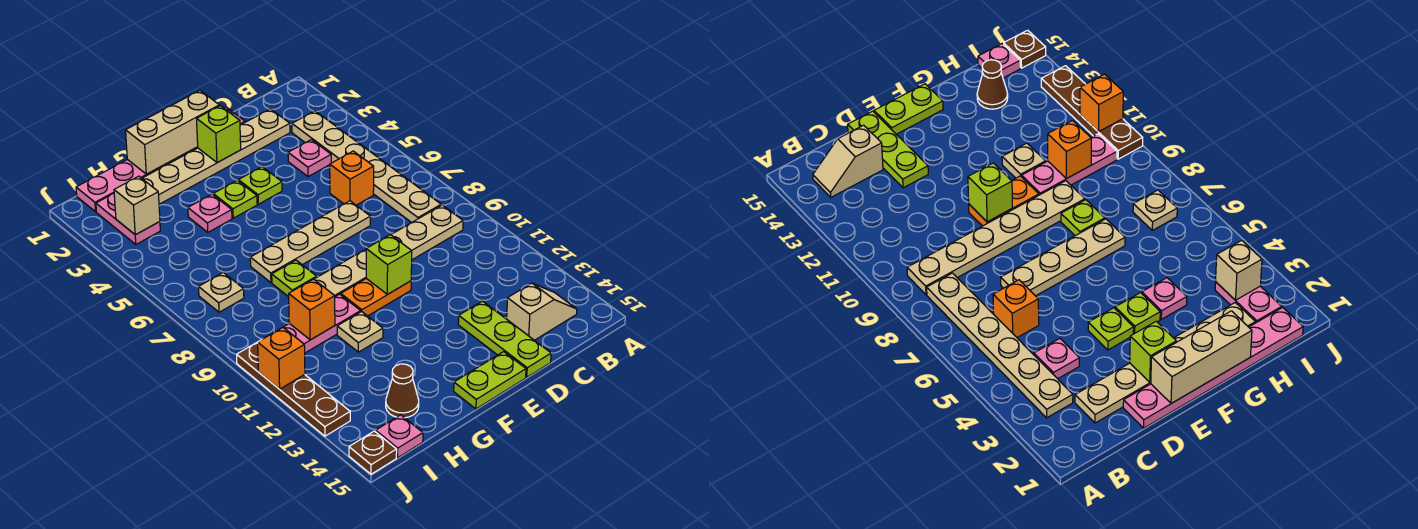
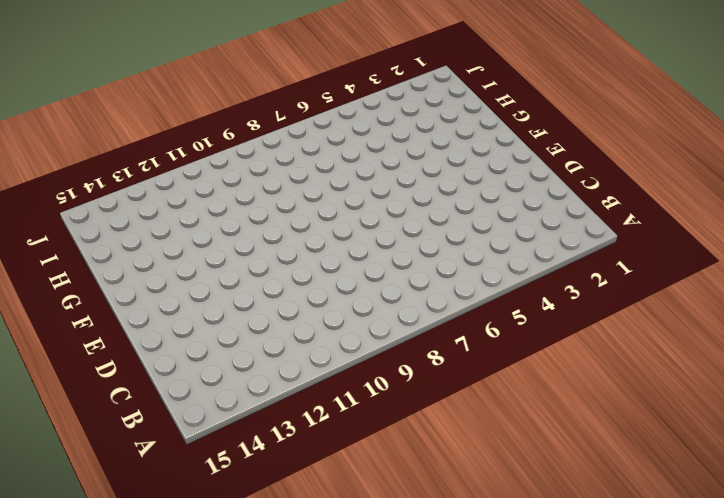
none -> tan plate B3:B8 level 1
none -> tan plate B9:G9 level 1
none -> tan slope B14:C14 level 1 top C

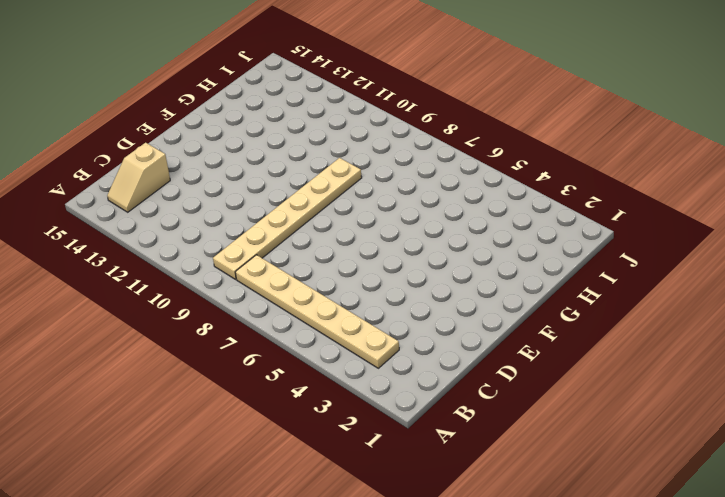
none -> tan plate C2:H2 level 1
none -> pink plate C4 level 1
none -> orange brick C6 level 1

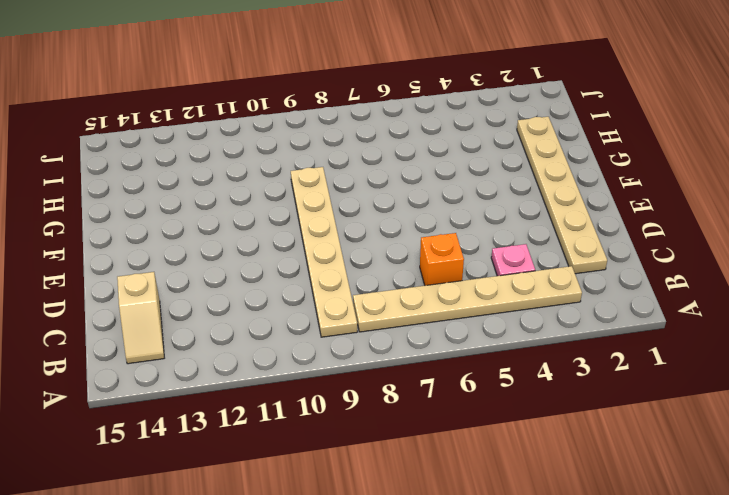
none -> pink plate D1:I1 level 1
none -> tan plate D7:G7 level 1
none -> lime plate D13:D15 level 1

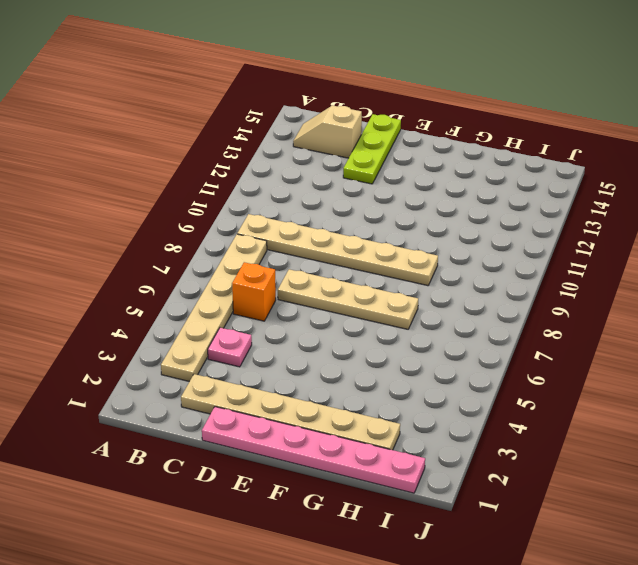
none -> lime plate E4 level 1
none -> orange plate E10:F10 level 1
none -> lime plate E15:F15 level 1

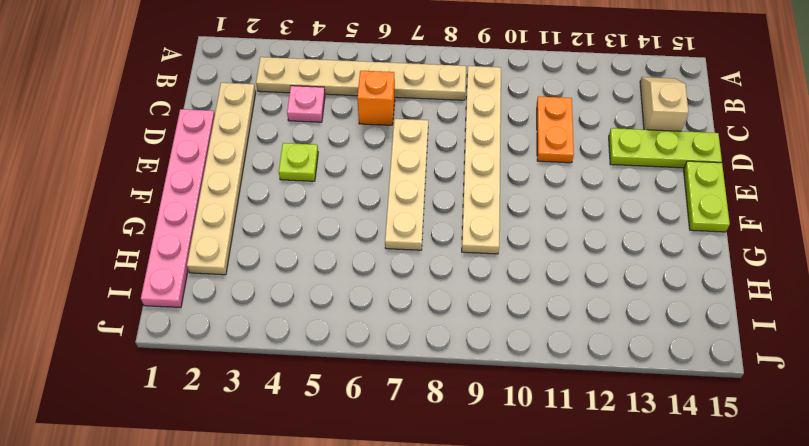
orange plate C11:D11 level 1 -> orange plate E10:F10 level 1
none -> lime plate F4 level 1
none -> pink plate G4 level 1
none -> lime plate G8 level 1

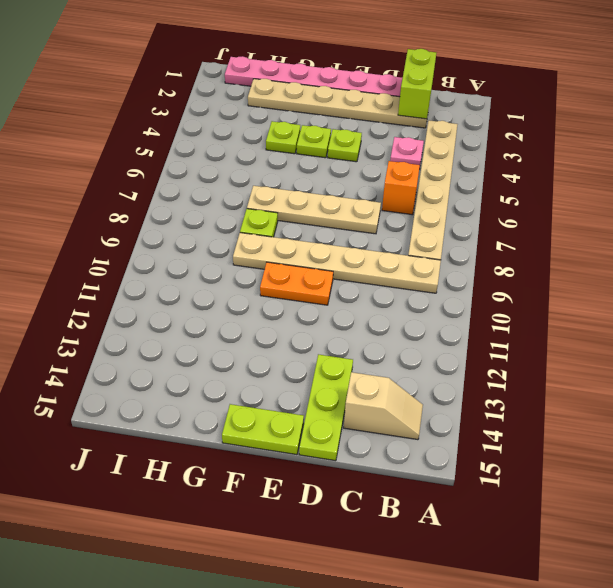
lime brick C1:C2 level 2 -> none
lime plate G4 level 1 -> pink plate G4 level 1
none -> pink plate G10:I10 level 1
none -> tan plate G11 level 1
none -> brown cone H14 level 1

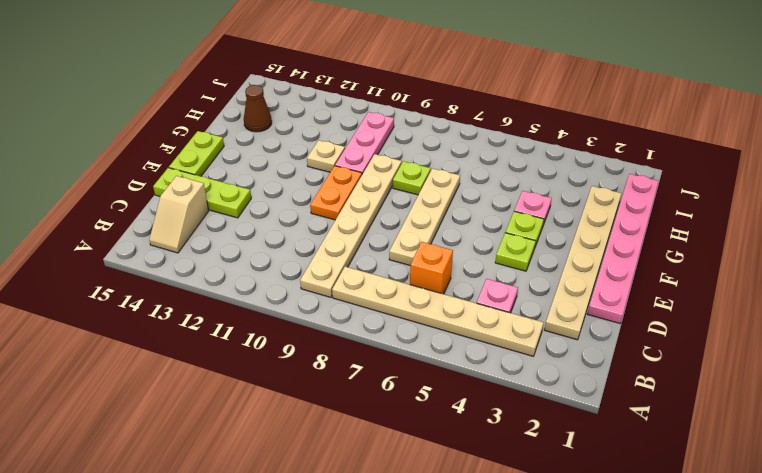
none -> pink plate I2:I3 level 1
none -> tan plate I7 level 1
none -> pink plate I15 level 1

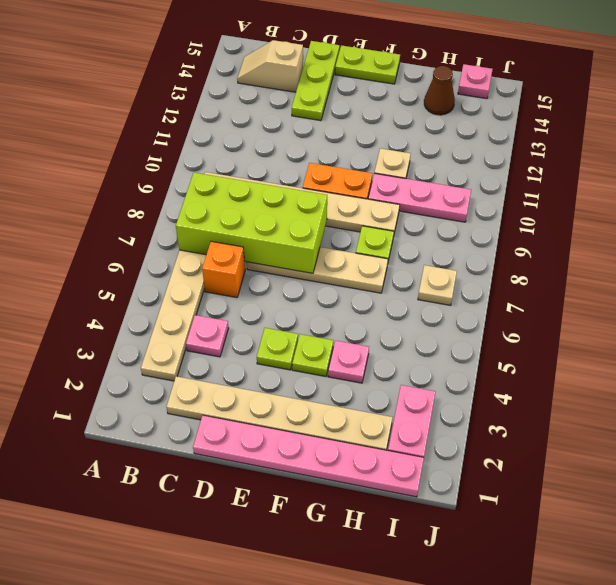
lime brick B7:E8 level 2 -> none
none -> brown plate J10:J13 level 1
none -> brown plate J15 level 1
none -> tan brick E1:G1 level 2

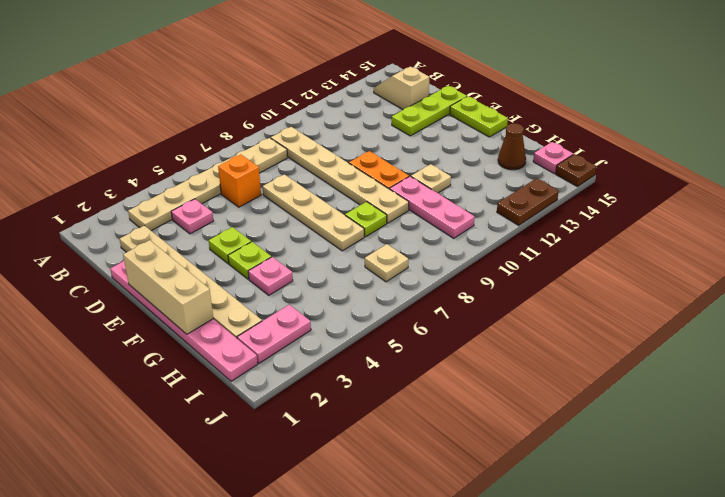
brown plate J12:J13 level 1 -> brown plate J10:J13 level 1
none -> lime brick E2 level 2
none -> lime brick E10 level 2
none -> orange brick H10 level 2

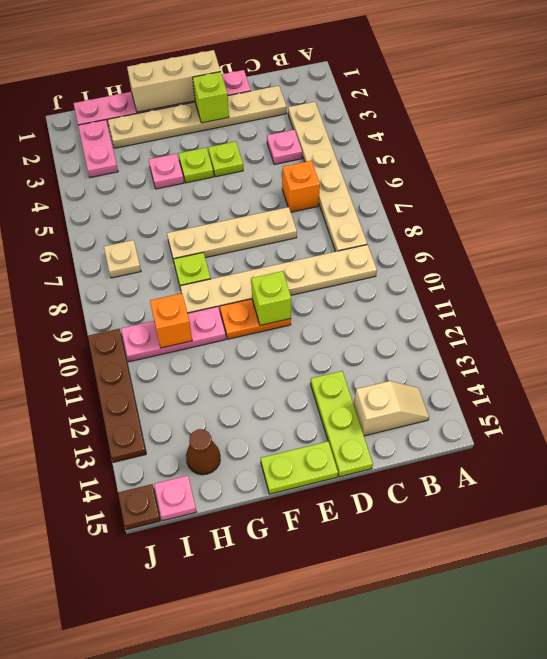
none -> tan plate G11 level 1
none -> tan brick I3 level 2
none -> orange brick J11 level 2

